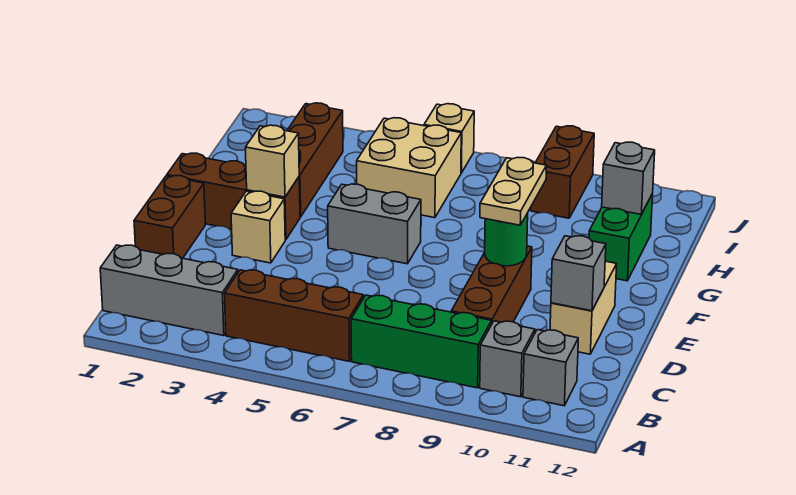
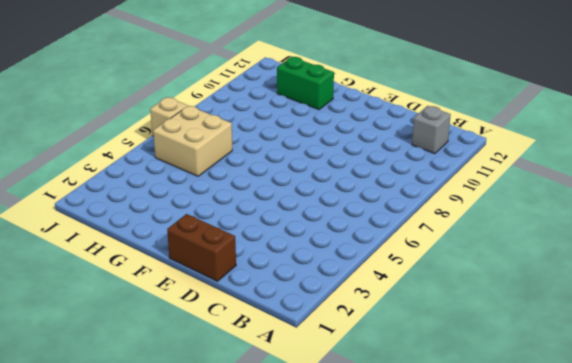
none -> grey brick B1:B3 level 1
none -> brown brick B4:B6 level 1
none -> green brick B7:B9 level 1

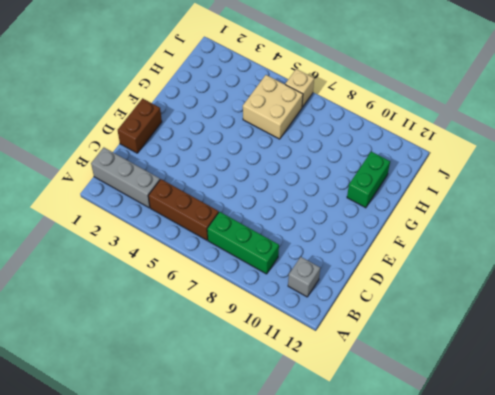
none -> grey brick B10 level 1
none -> brown brick C9:E9 level 1
none -> tan brick D11:E11 level 1

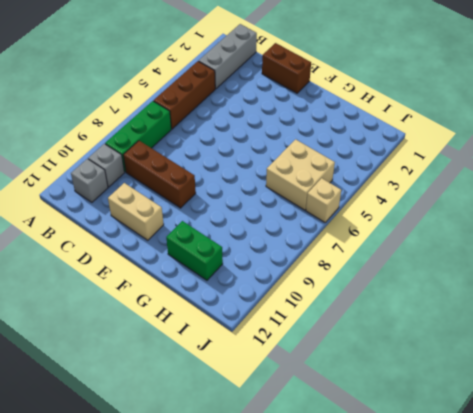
none -> tan brick E3 level 1
none -> brown brick F1:F3 level 1
none -> grey brick F5:F6 level 1

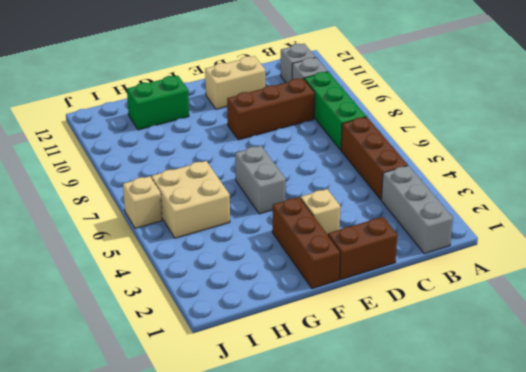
none -> brown brick G3:I3 level 1
none -> brown brick I9:J9 level 1
none -> grey brick D11 level 2

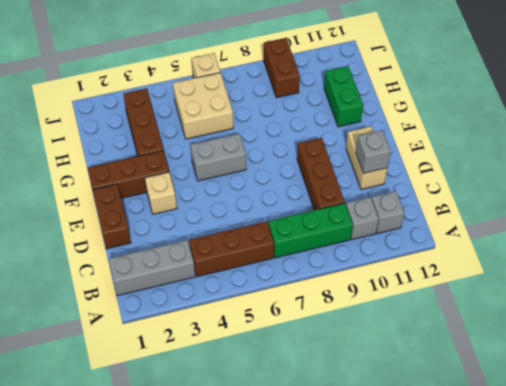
none -> green round brick E9 level 2
none -> tan brick F3 level 2
none -> grey brick H11 level 2

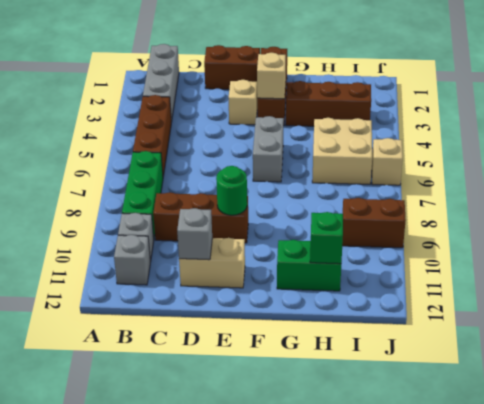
green brick H11 level 2 -> grey brick H11 level 2
none -> tan plate E9:F9 level 3

